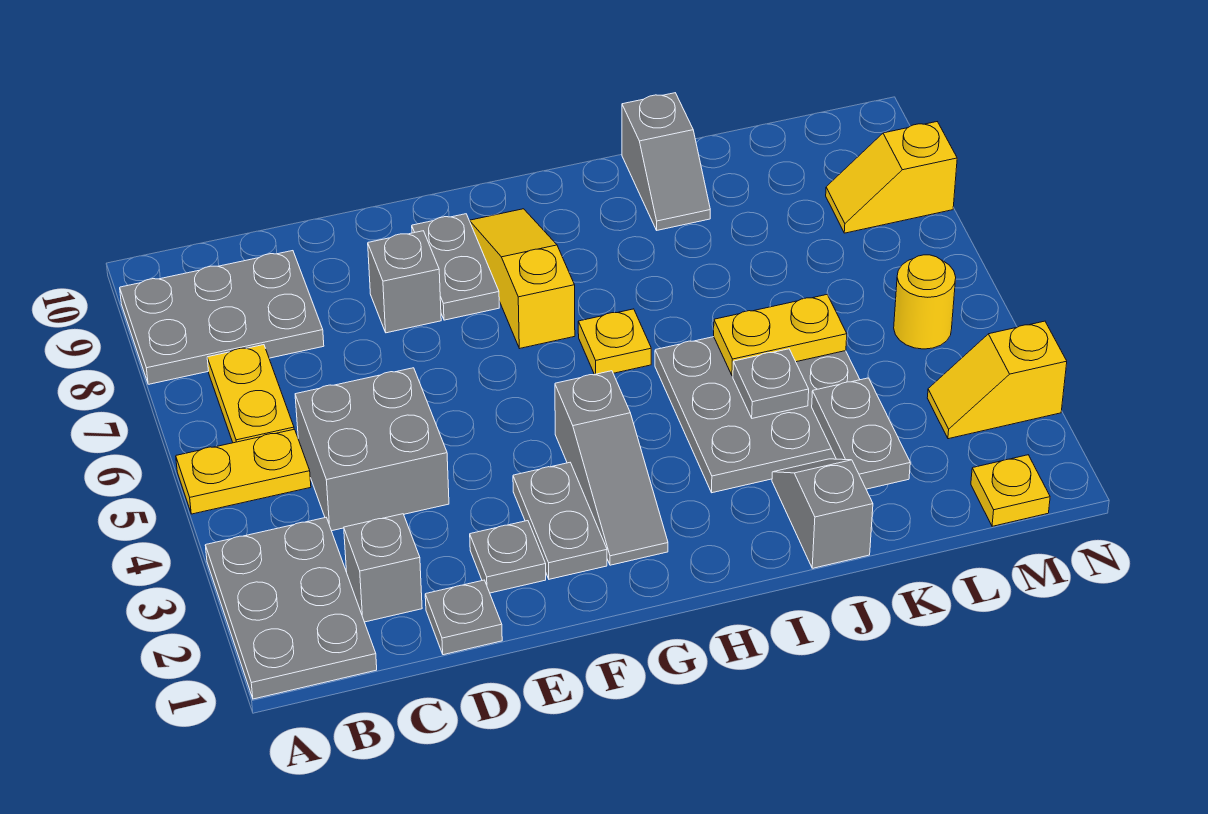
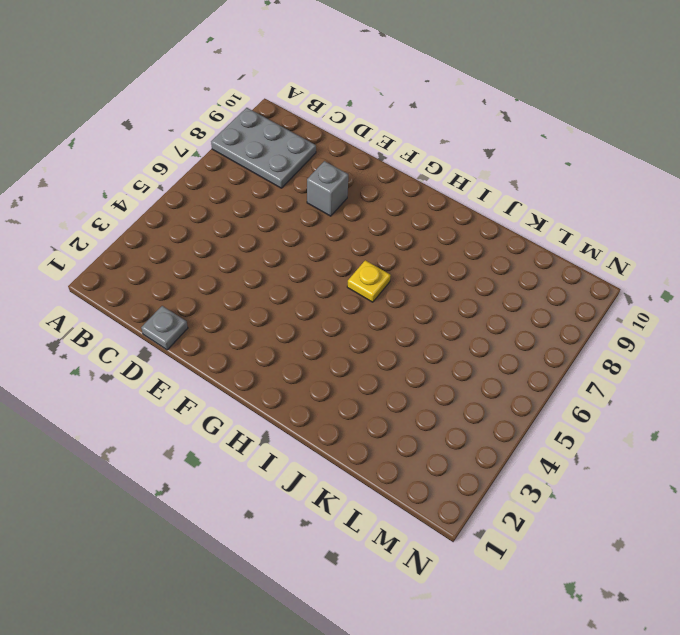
none -> grey plate A1:B3 level 1
none -> yellow plate A5:B5 level 1
none -> yellow plate B6:B7 level 1

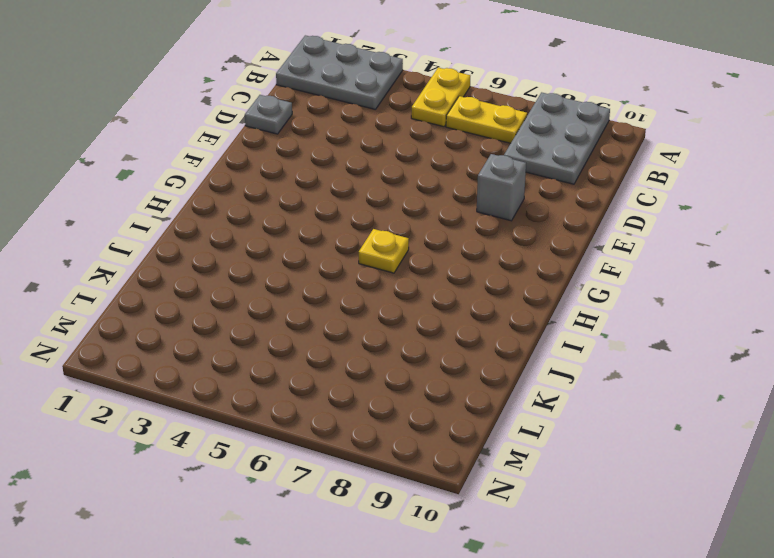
none -> grey brick C2 level 1
none -> grey brick C4:D5 level 1
none -> grey plate E2 level 1

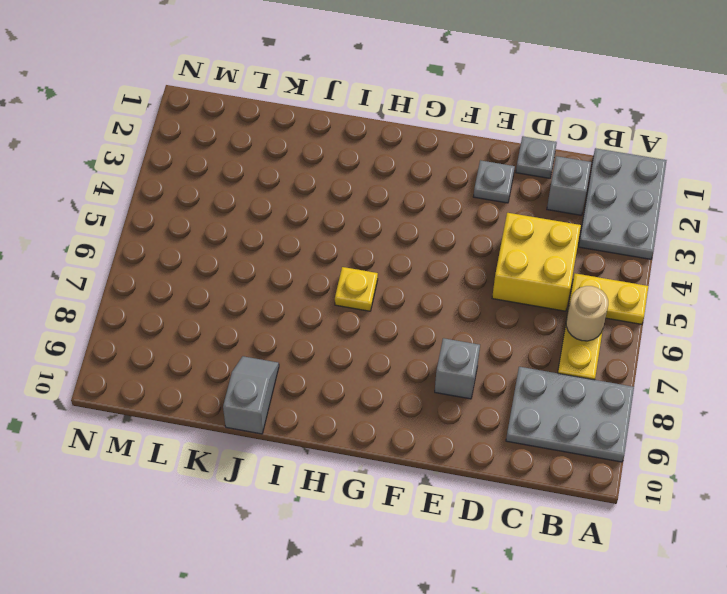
tan round brick B6 level 2 -> none
yellow brick C4:D5 level 1 -> grey brick C4:D5 level 1
none -> grey plate F2:F3 level 1
none -> grey plate F8:F9 level 1
none -> grey slope G2:G4 level 1 top 4

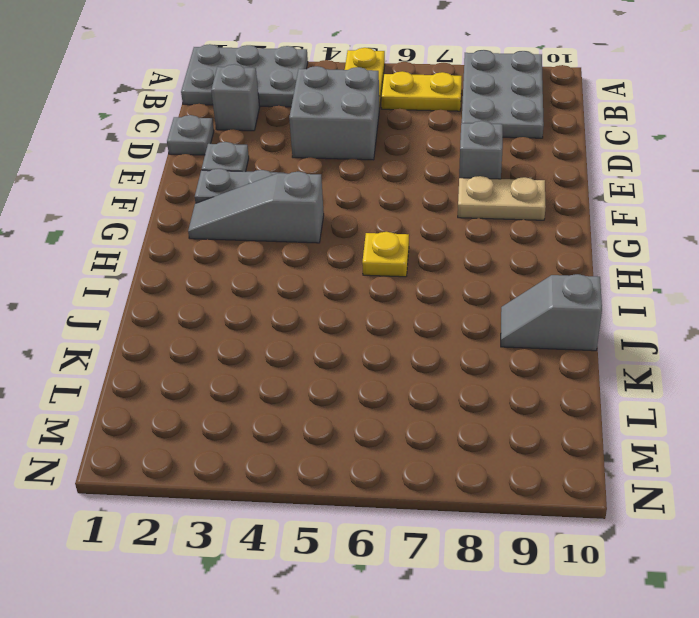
tan plate F8:F9 level 1 -> grey plate F8:F9 level 1
none -> yellow slope G7:G9 level 1 top 7
none -> grey plate I3:K5 level 1
none -> grey slope J1:J2 level 1 top 1

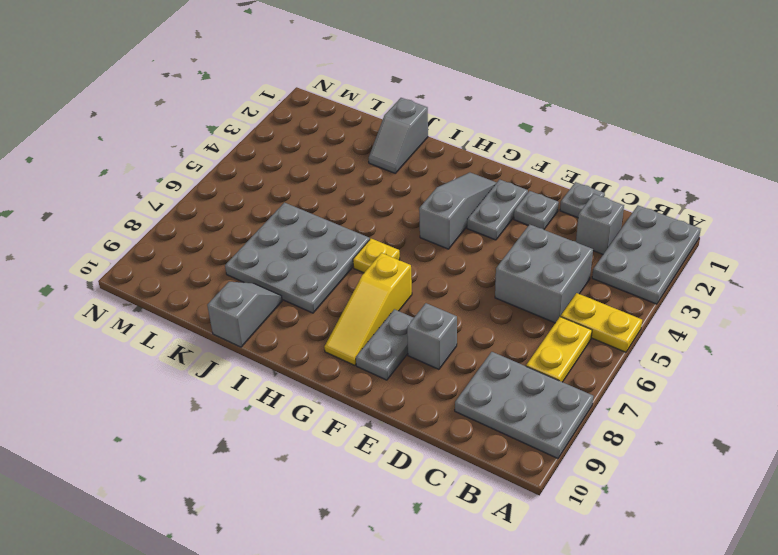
grey plate I6:K8 level 1 -> grey plate I3:K5 level 1
none -> yellow plate M1 level 1
none -> yellow slope M3:N3 level 1 top N
none -> yellow round brick M5 level 1

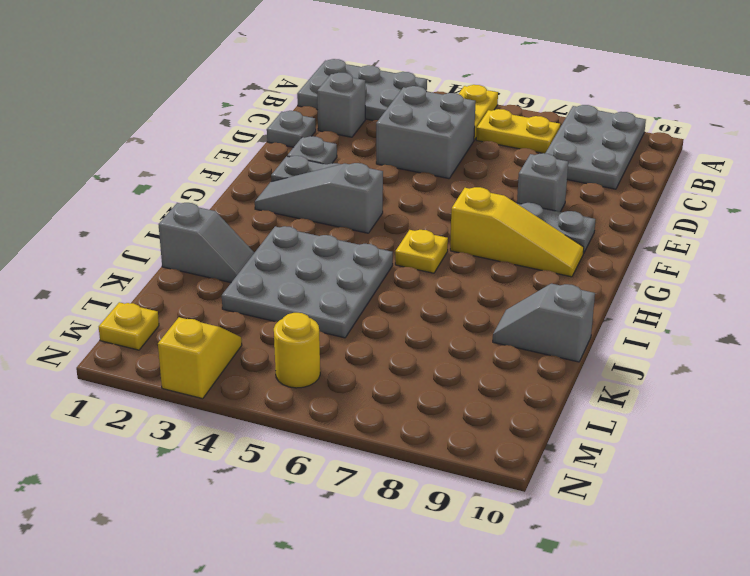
none -> yellow slope M8:N8 level 1 top N
none -> grey plate J4 level 2
none -> yellow plate J5:K5 level 2

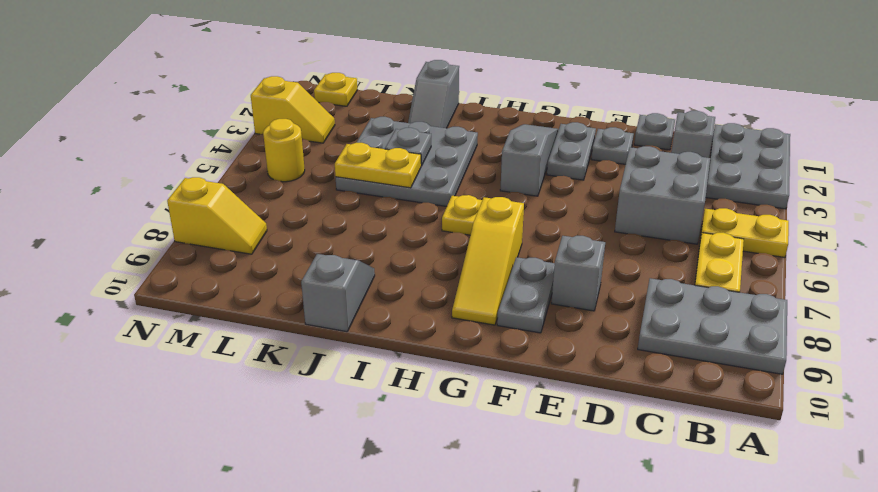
none -> grey plate K2:K3 level 2

